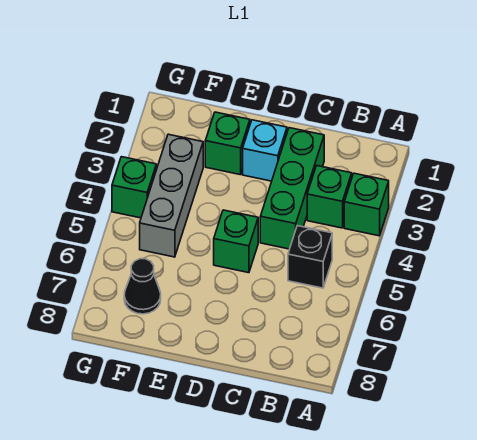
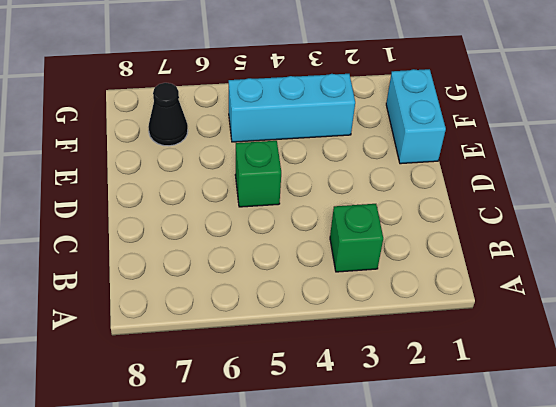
cyan brick E1:F1 level 1 -> none
cyan brick F3:F5 level 1 -> grey brick F3:F5 level 1
none -> green brick A3 level 1
none -> black brick B5 level 1

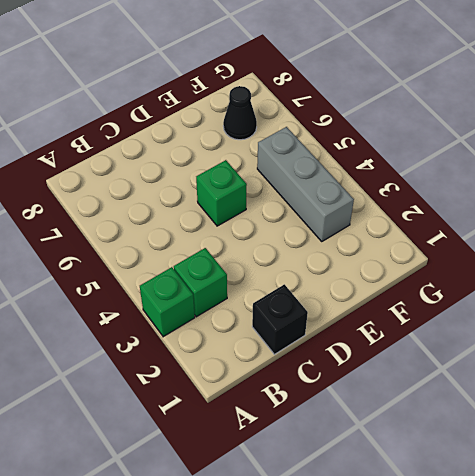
black brick C1 level 1 -> black brick B5 level 1
none -> green brick C2:C4 level 1
none -> cyan brick D2 level 1

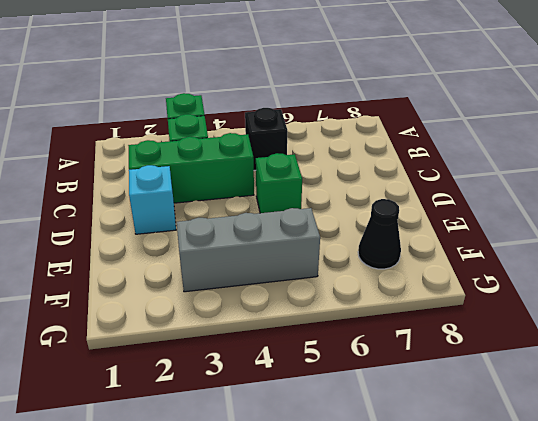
none -> green brick E2 level 1
none -> green brick G4 level 1

